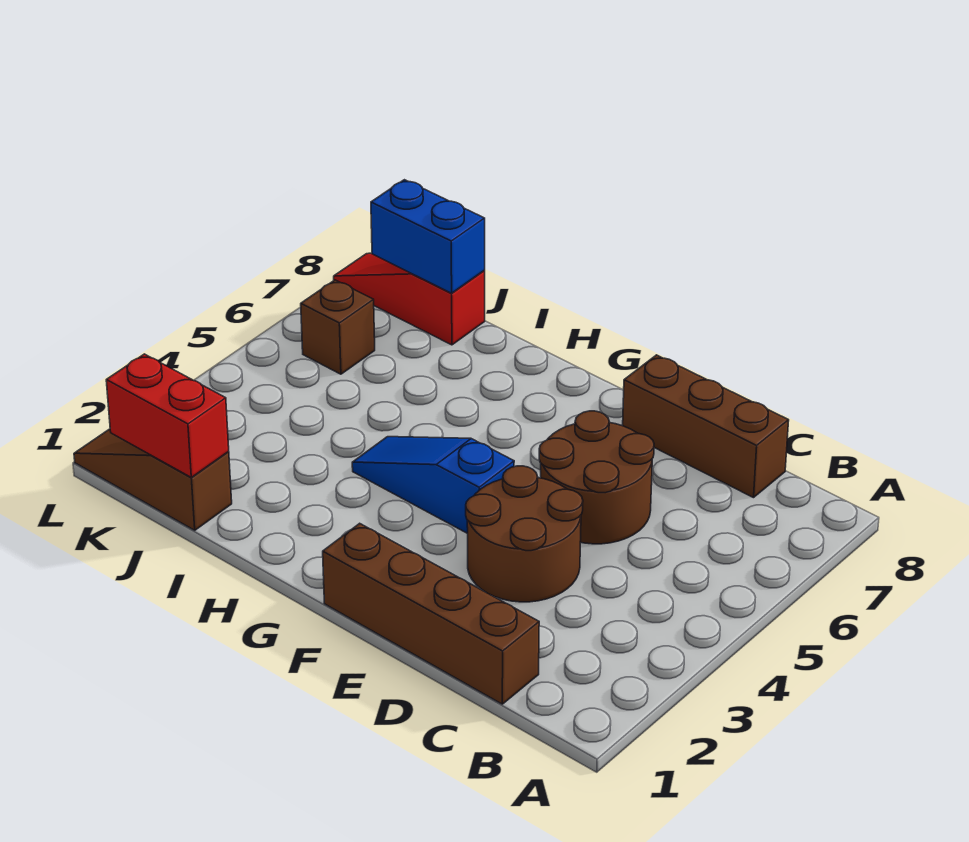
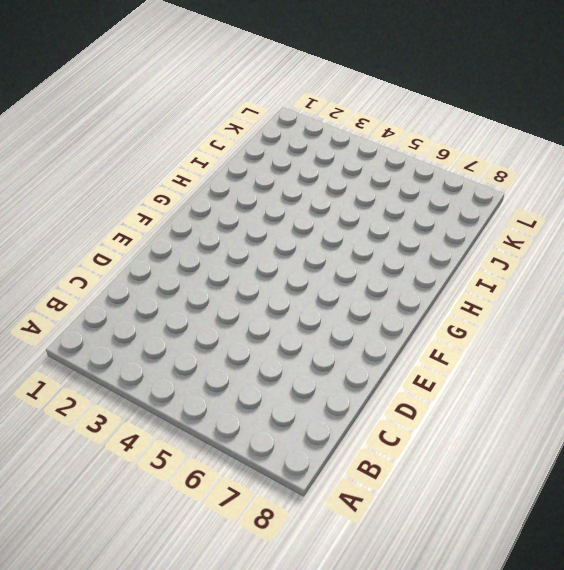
none -> brown brick C1:F1 level 1
none -> brown brick C8:E8 level 1

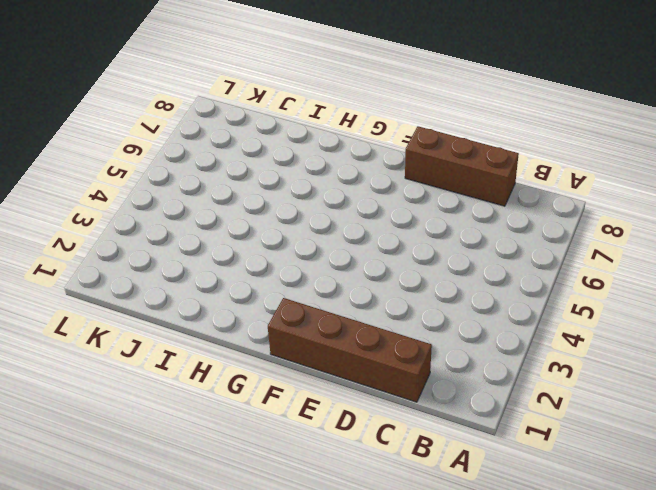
none -> brown round brick D3:E4 level 1
none -> brown round brick D5:E6 level 1

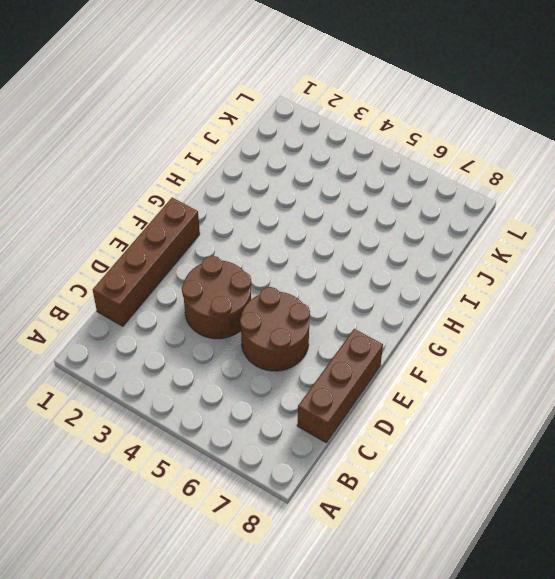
none -> blue slope F4:H4 level 1 top F
none -> brown slope J1:L1 level 1 top J

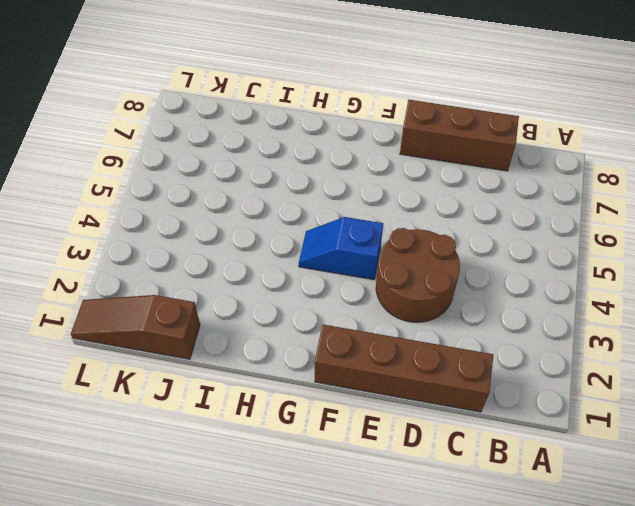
blue slope F4:G4 level 1 top F -> blue slope F4:H4 level 1 top F
none -> brown round brick D5:E6 level 1
none -> red slope J8:L8 level 1 top J

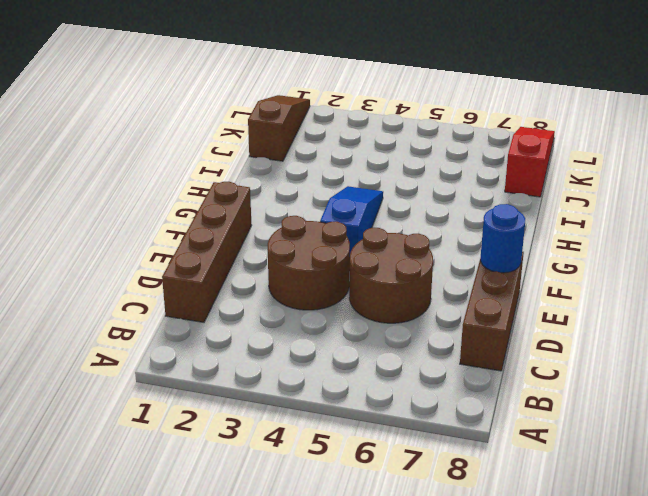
blue round brick E8 level 2 -> none
none -> brown brick K6 level 1
none -> red brick J1:K1 level 2

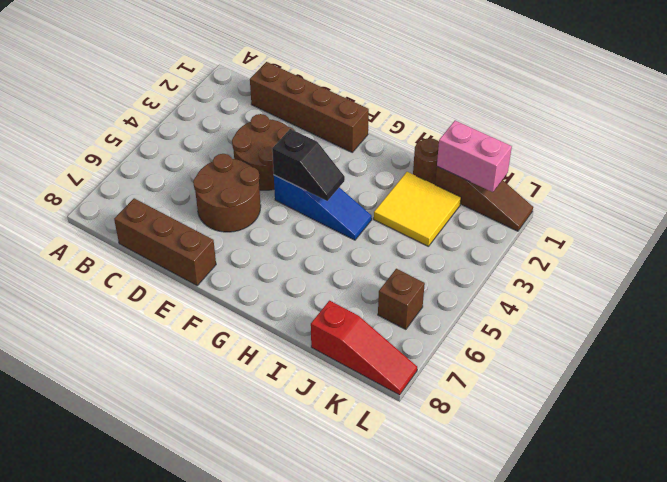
black slope F4:G4 level 2 top F -> none
brown round brick I1 level 1 -> none
yellow tile I2:J3 level 1 -> none
pink brick J1:K1 level 2 -> red brick J1:K1 level 2
none -> blue brick J8:K8 level 2

